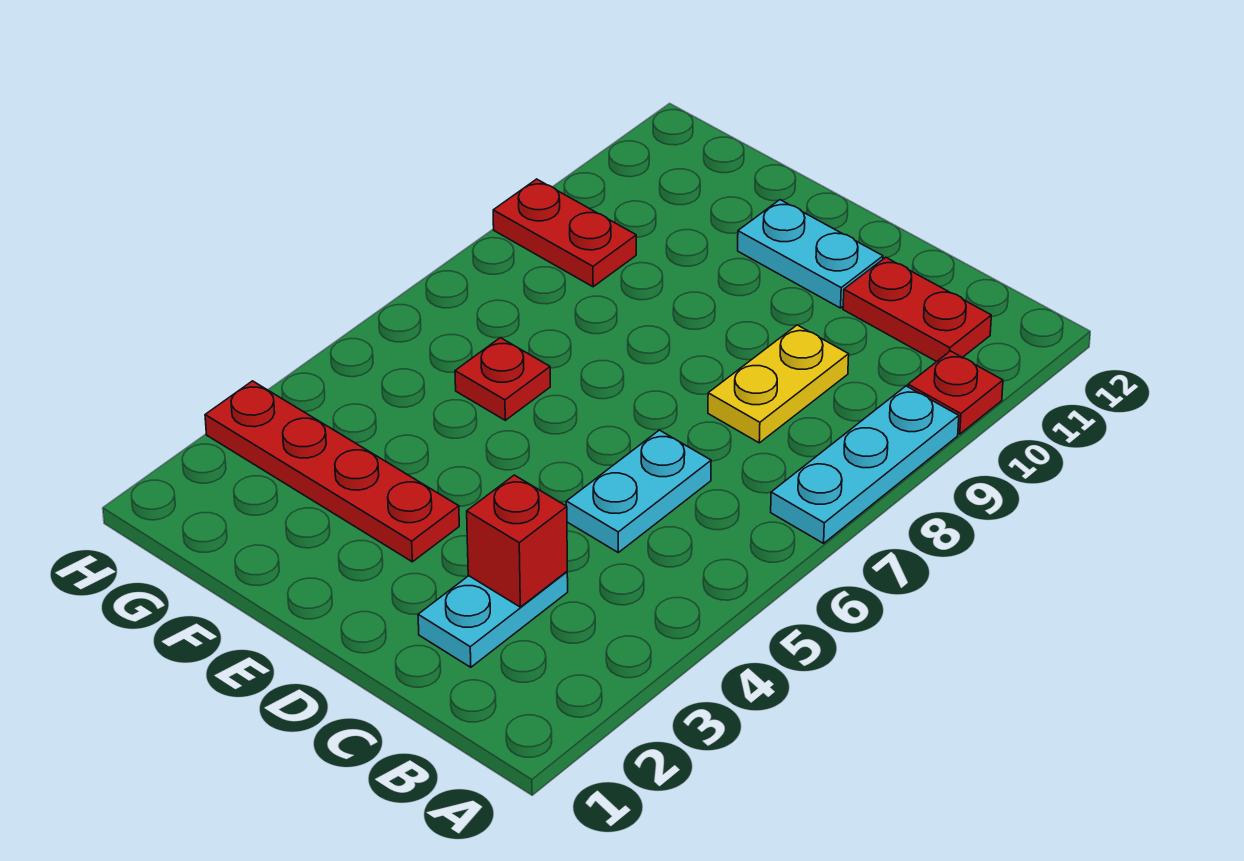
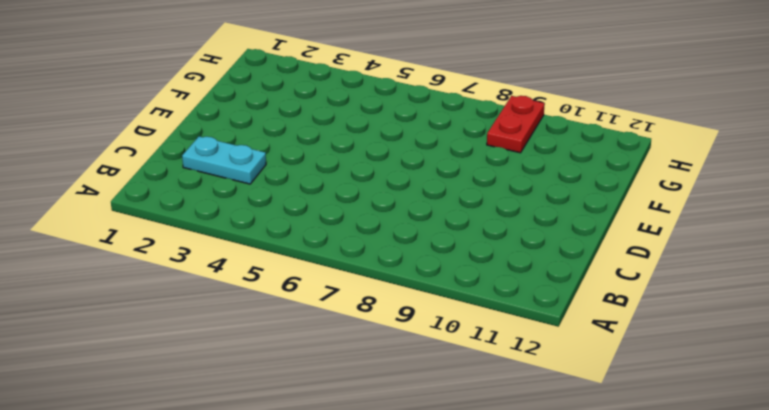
none -> cyan plate A7:A9 level 1
none -> red plate A10 level 1

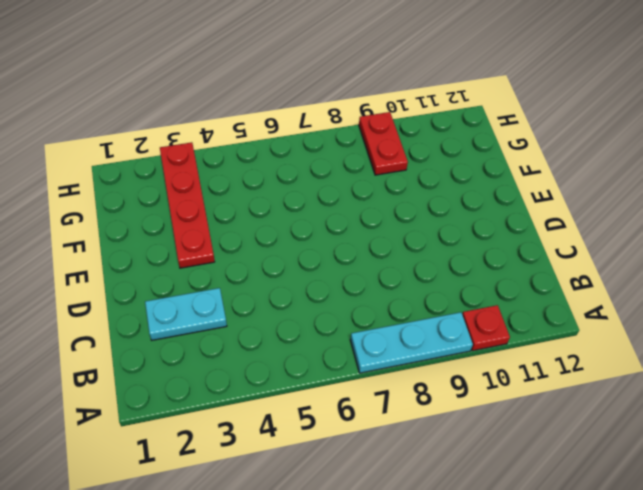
none -> red plate B11:C11 level 1
none -> cyan plate C5:C6 level 1

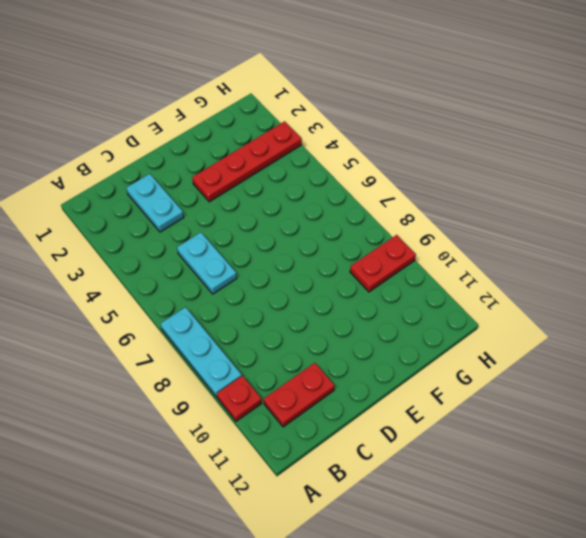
none -> yellow plate C8:C9 level 1
none -> cyan plate D11:E11 level 1

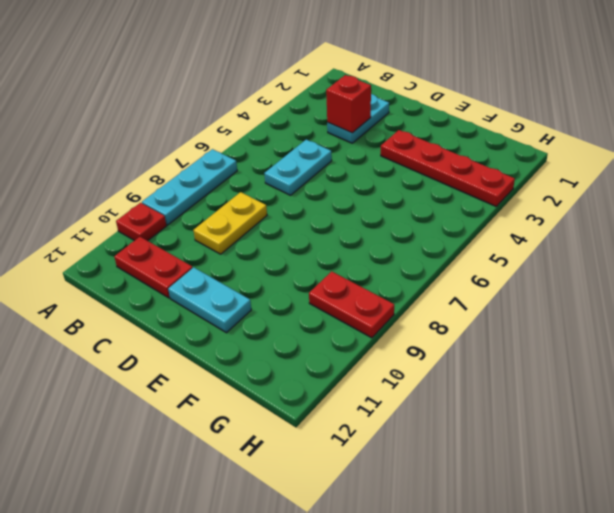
none -> red plate F6 level 1

